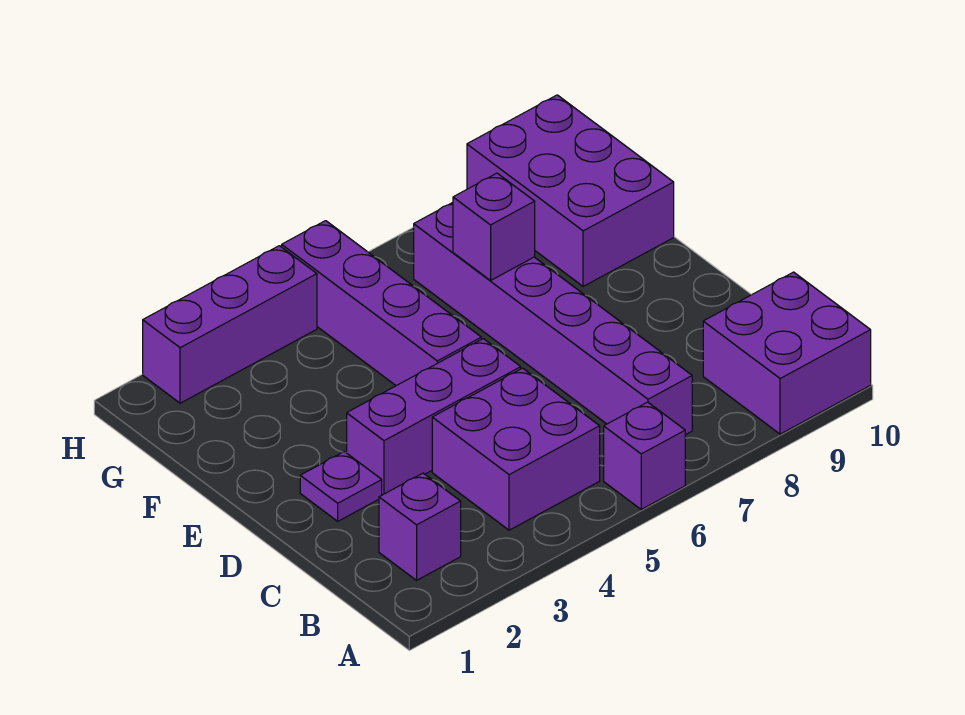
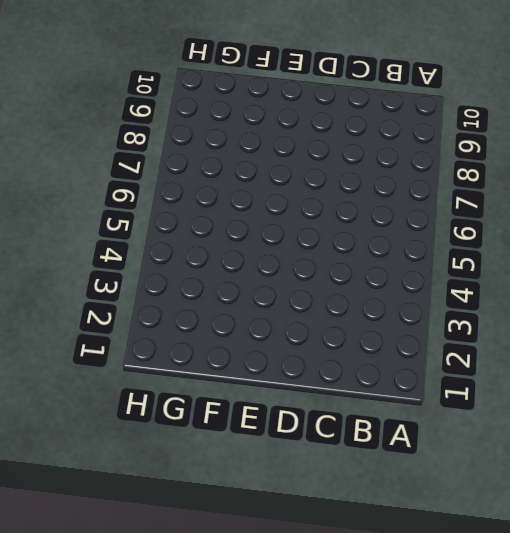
none -> purple brick A6 level 1
none -> purple brick A9:B10 level 1

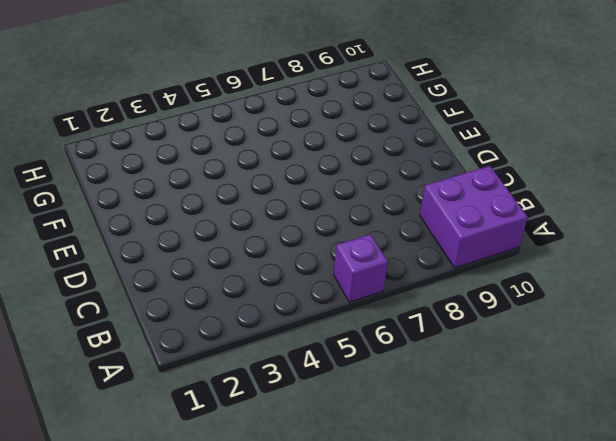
none -> purple brick B2 level 1
none -> purple brick B4:C5 level 1

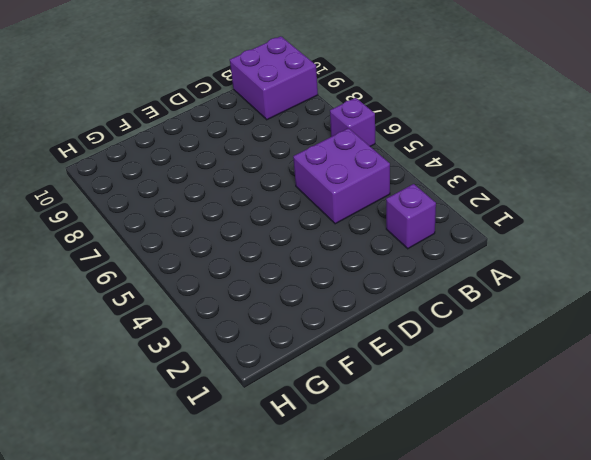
none -> purple brick B7:G7 level 1
none -> purple plate D2 level 1

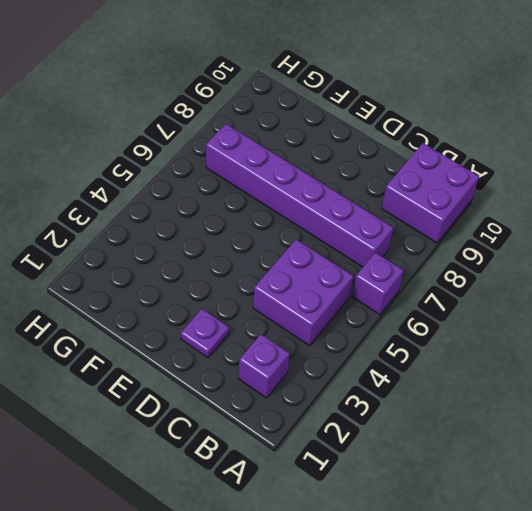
none -> purple brick D3:D5 level 1
none -> purple brick E5:H5 level 1

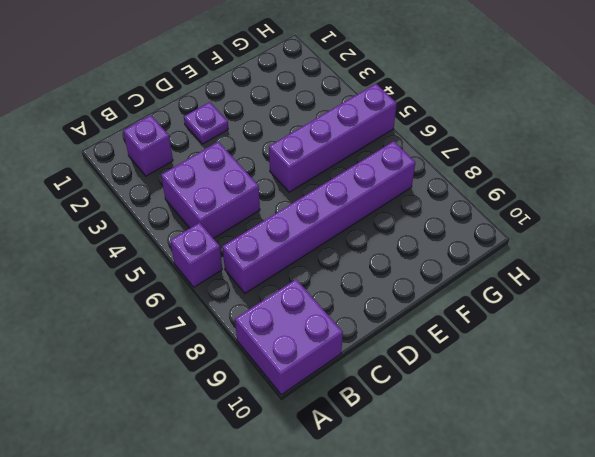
none -> purple brick D3:D5 level 1
none -> purple brick F9:H10 level 1

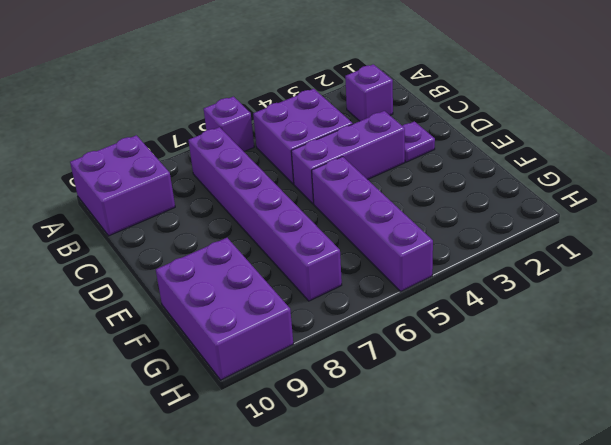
none -> purple brick H2:H4 level 1
none -> purple brick F7 level 2

